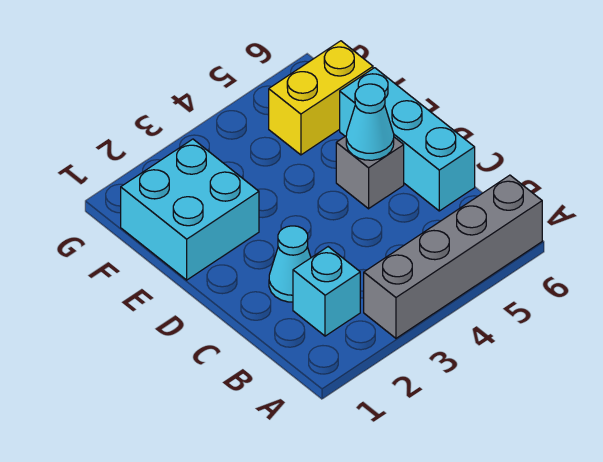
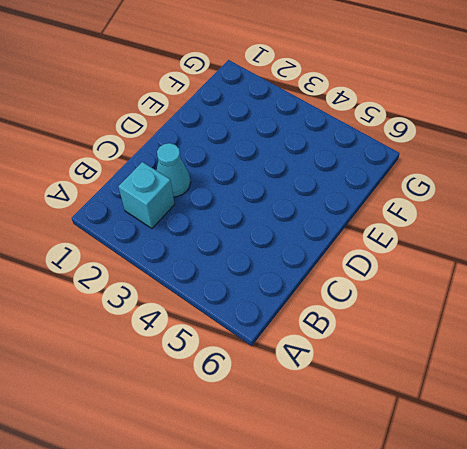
none -> grey brick A3:A6 level 1
none -> cyan brick C6:E6 level 1

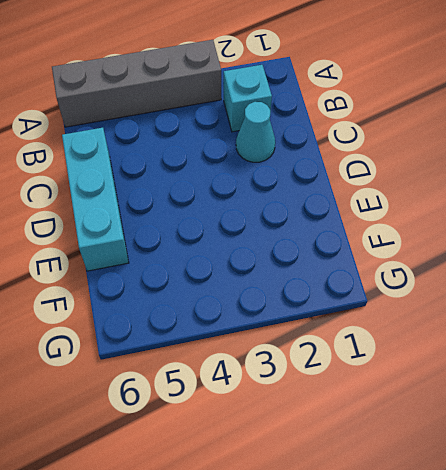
none -> grey brick D5 level 1
none -> cyan brick E1:F2 level 1

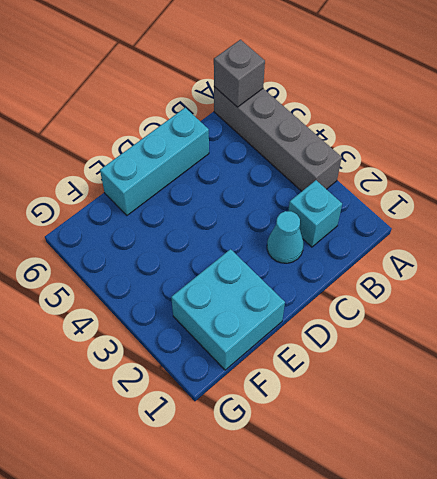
grey brick A6 level 2 -> grey brick D5 level 1
none -> yellow brick F5:F6 level 1
none -> cyan cone D5 level 2

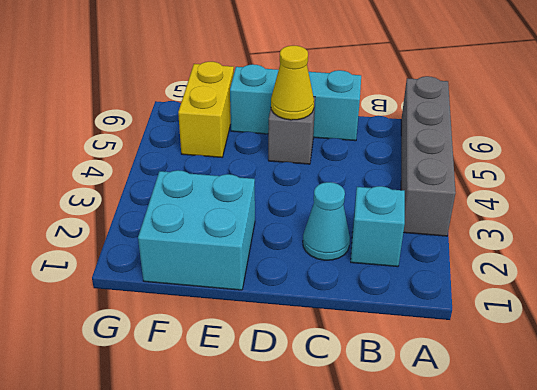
yellow cone D5 level 2 -> cyan cone D5 level 2

